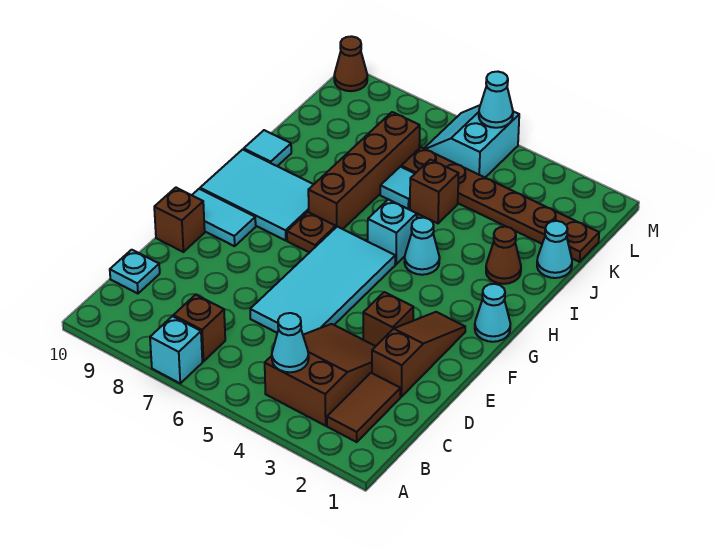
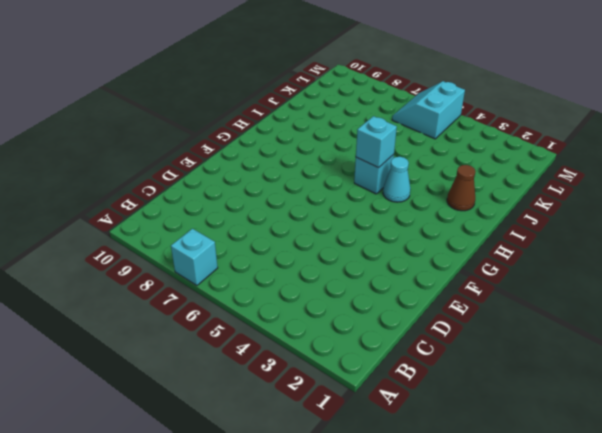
cyan brick H5 level 2 -> none
none -> brown tile B2:C2 level 1
none -> brown slope B3:D4 level 1 top B
none -> brown brick B7 level 1

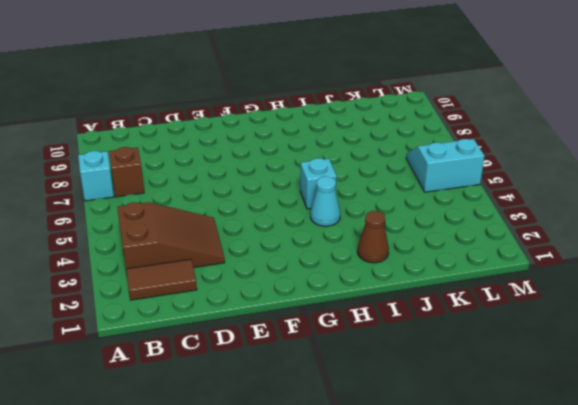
none -> cyan plate C10 level 1
none -> brown slope D2:F2 level 1 top D
none -> cyan tile D5:G6 level 1

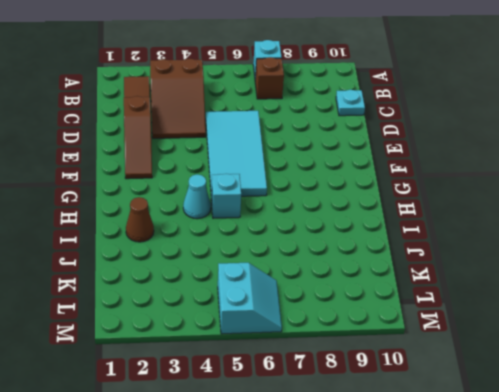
none -> brown brick E3 level 1
none -> brown brick E10 level 1
none -> cyan tile F9:F10 level 1

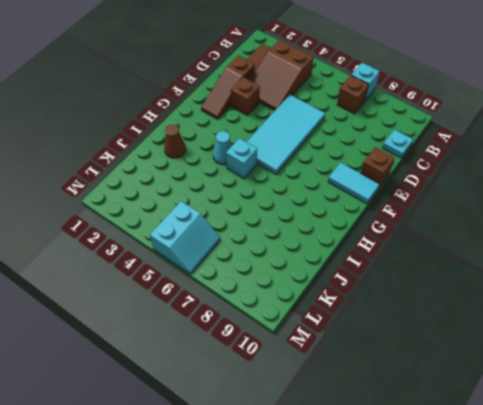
none -> cyan cone G1 level 1
none -> brown plate G7 level 1
none -> cyan tile G8:H10 level 1

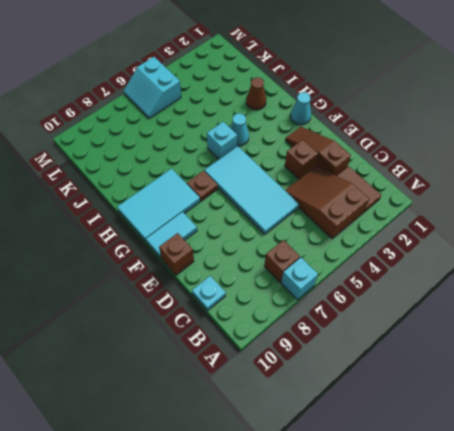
none -> brown brick H7:K7 level 1
none -> cyan tile I10 level 1
none -> cyan cone J1 level 1

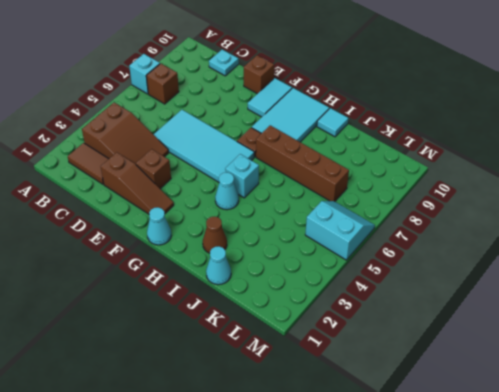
none -> brown brick J5 level 1
none -> cyan tile J6 level 1
none -> brown plate K1:K6 level 1

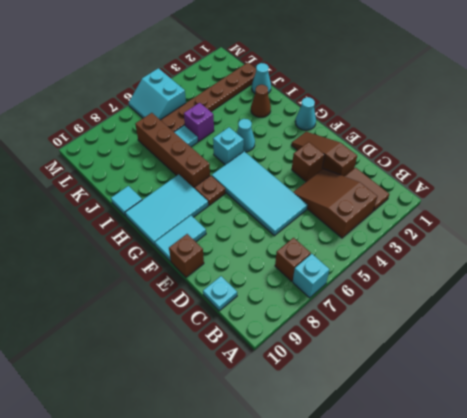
purple brick J5 level 1 -> brown brick J5 level 1
none -> brown cone M10 level 1
none -> cyan cone B4 level 2
none -> cyan cone M5 level 2

